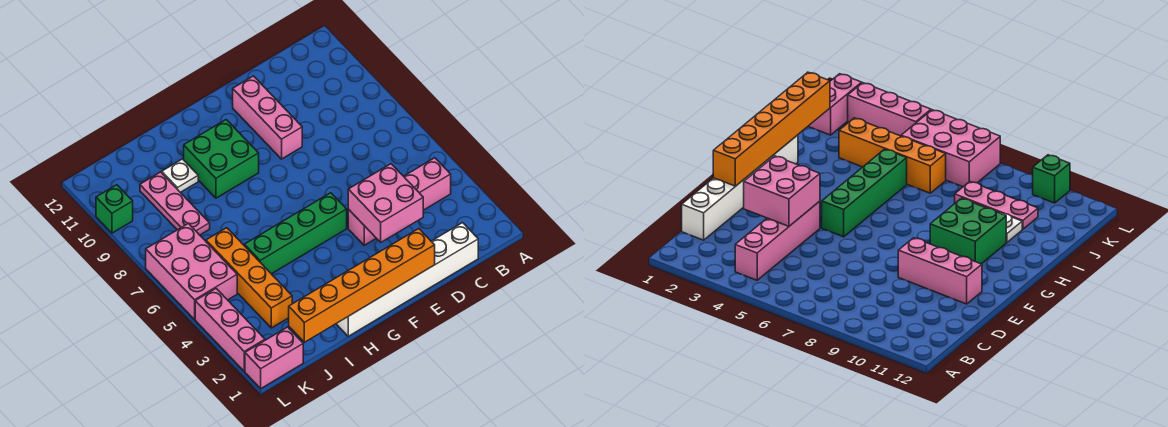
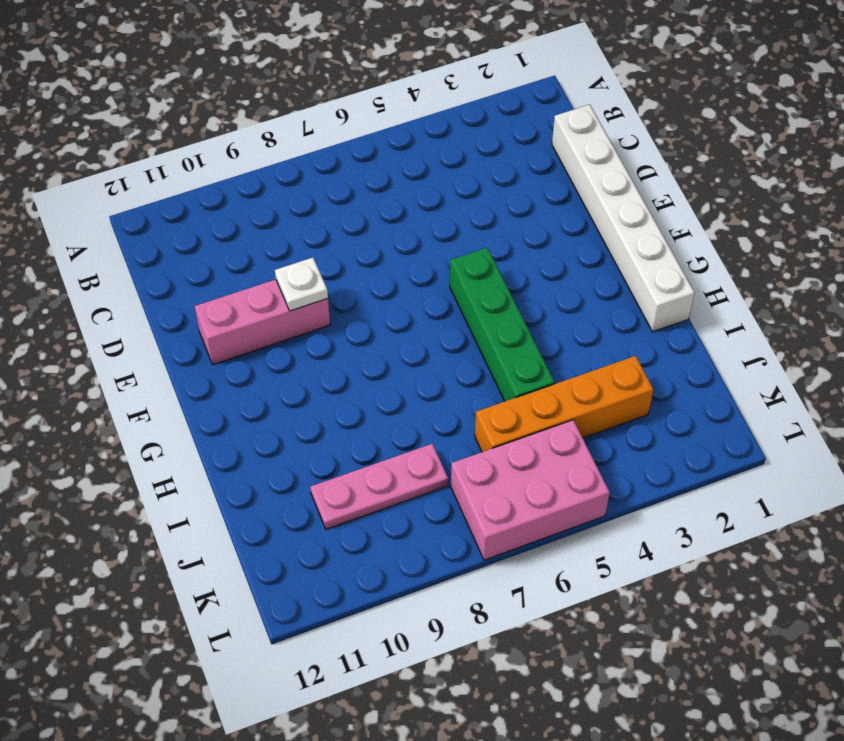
white plate E9 level 2 -> white plate I10 level 1
none -> pink brick B4:E4 level 1
none -> green brick G9:H10 level 1
none -> pink brick K1:L1 level 1

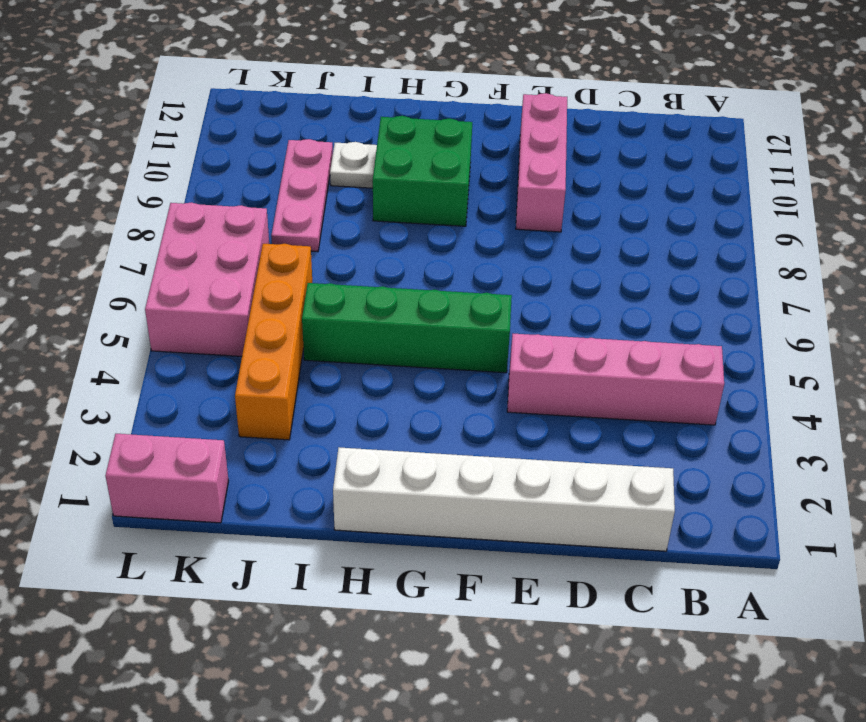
none -> pink brick L2:L4 level 1
none -> green brick L10 level 1
none -> pink brick D3:E4 level 2

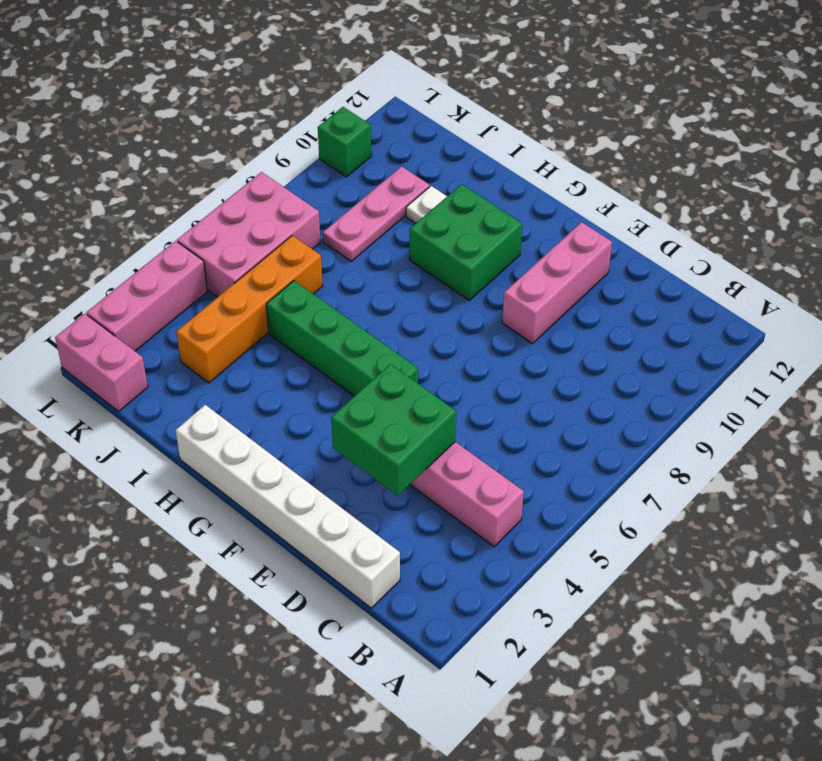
green brick D3:E4 level 2 -> pink brick D3:E4 level 2
none -> orange brick E1:J1 level 2

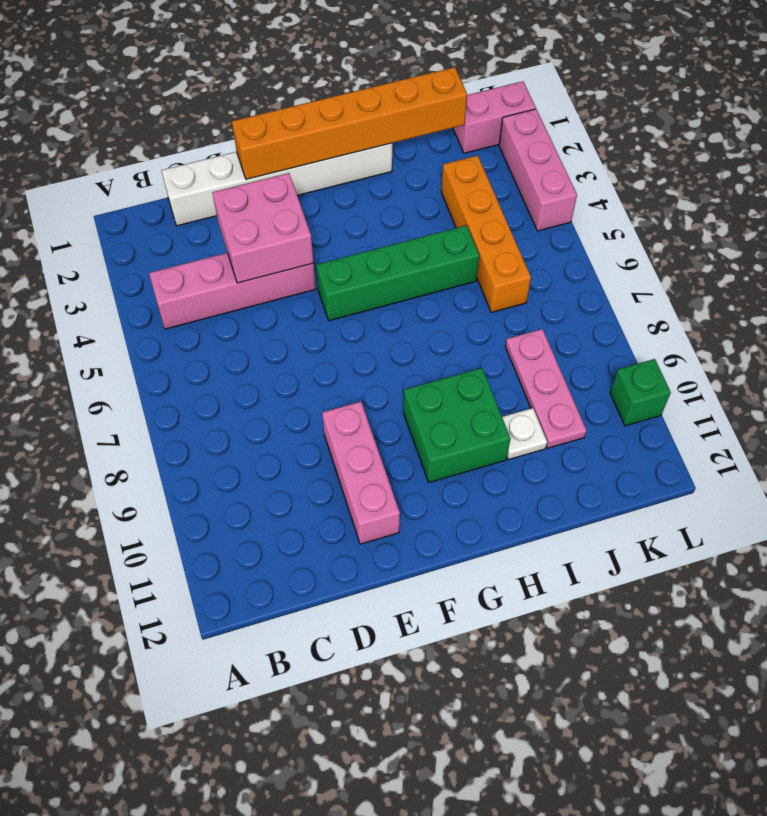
none -> pink brick K5:L7 level 1

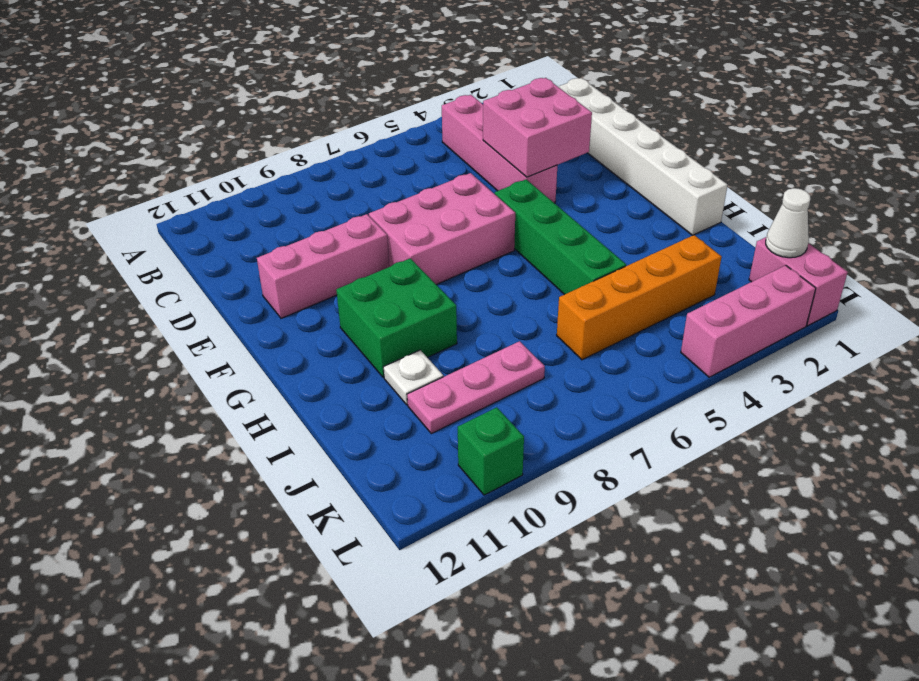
pink brick E6:F8 level 1 -> pink brick K5:L7 level 1
white cone K1 level 2 -> none
none -> orange brick E1:J1 level 2

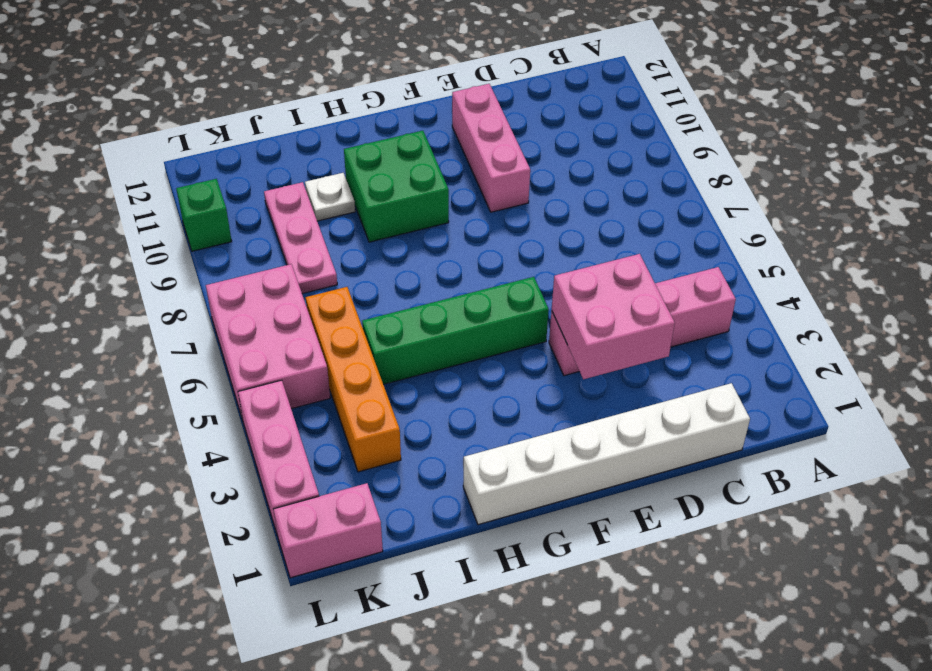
none -> orange brick E1:J1 level 2

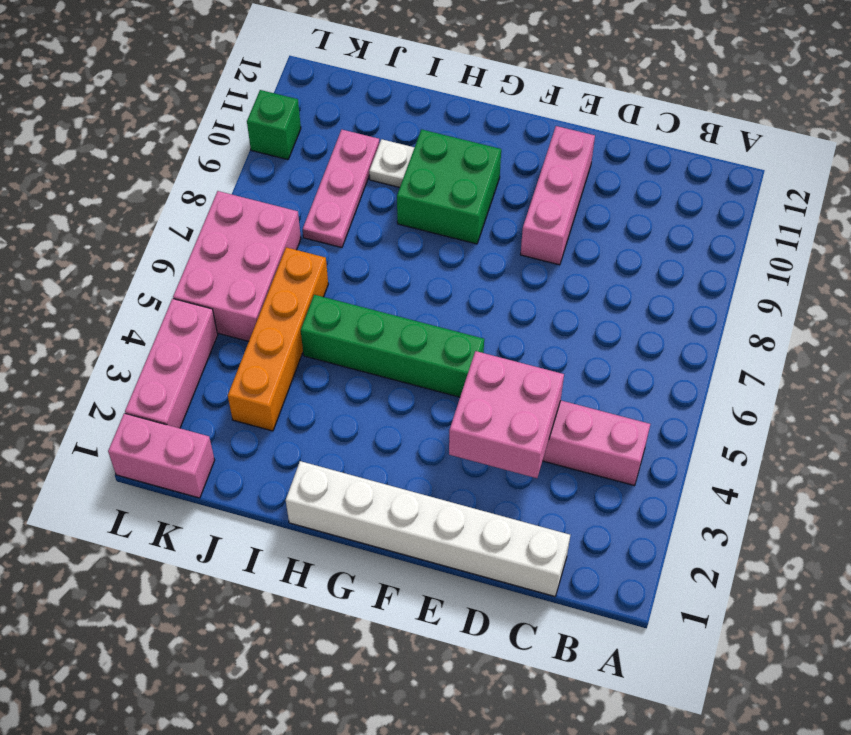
none -> orange brick E1:J1 level 2

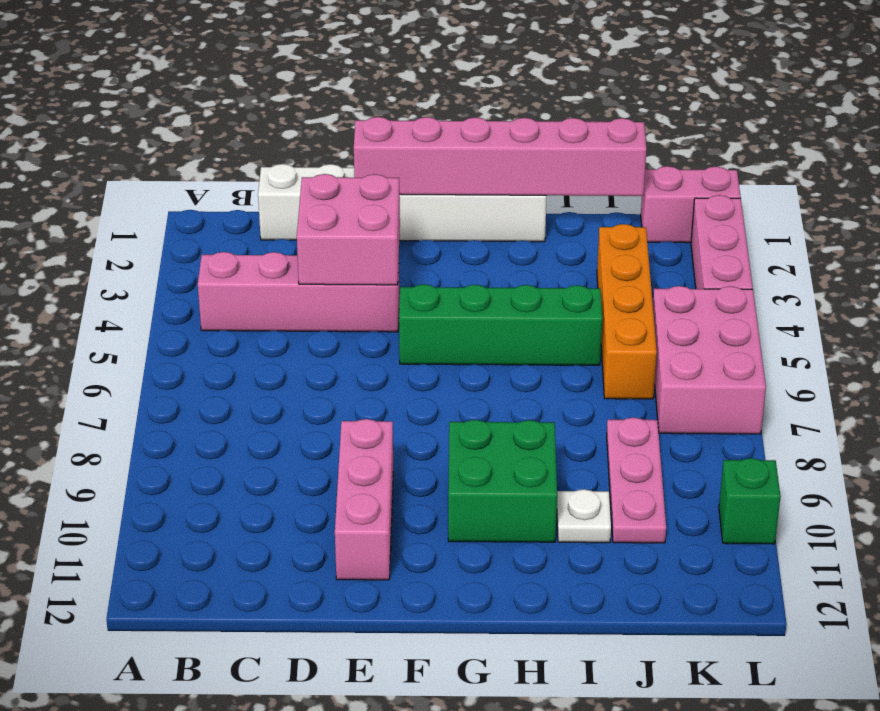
pink brick E1:J1 level 2 -> orange brick E1:J1 level 2

